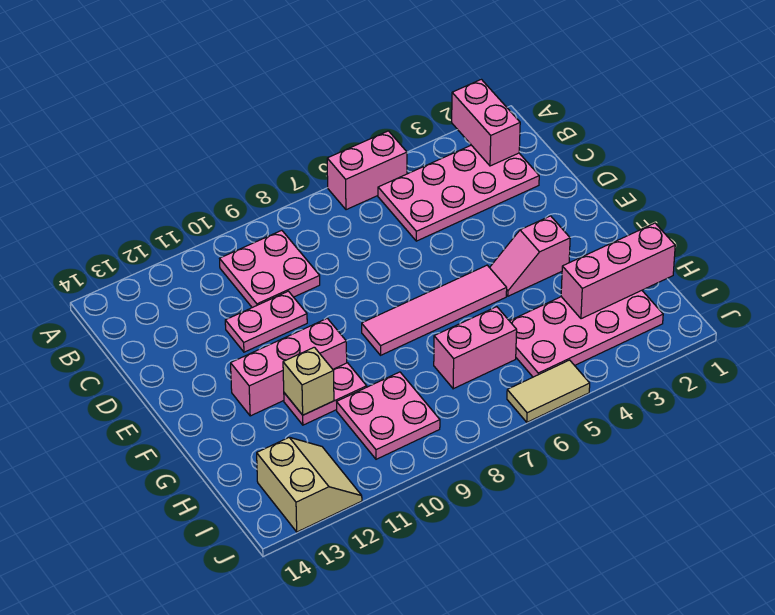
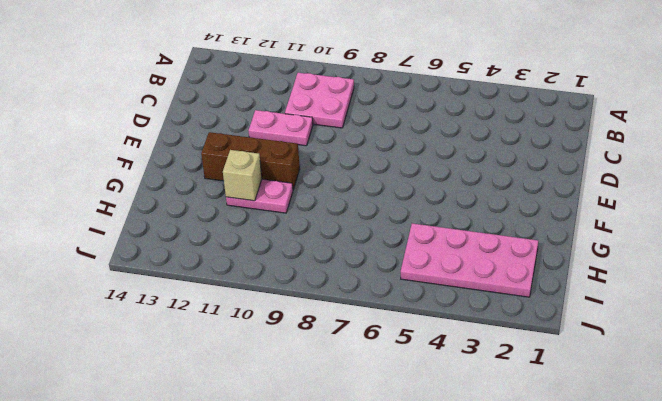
brown brick F10:F12 level 1 -> pink brick F10:F12 level 1
none -> pink brick A5:A6 level 1
none -> pink plate B2:C5 level 1
none -> pink slope F3:F4 level 1 top 3

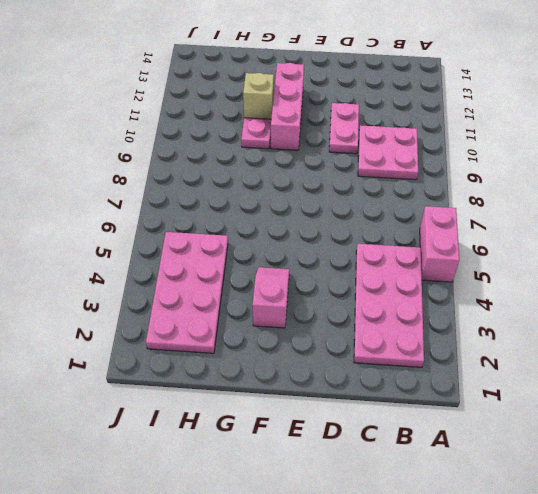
none -> pink tile F5:F8 level 1
none -> pink brick H6:H7 level 1
none -> pink plate H9:I10 level 1

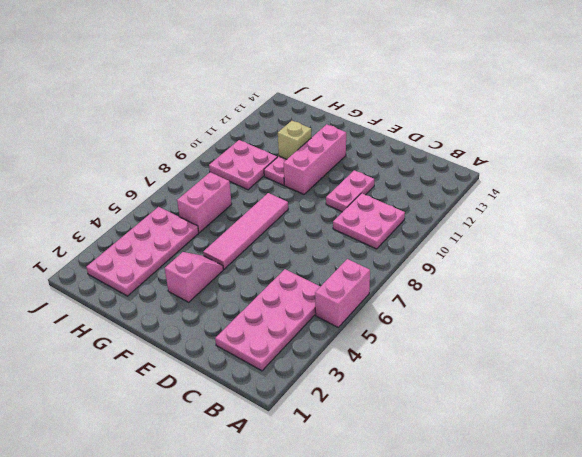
none -> tan slope I12:J13 level 1 top 13
none -> tan tile J5:J6 level 1
none -> pink brick A2:B2 level 2

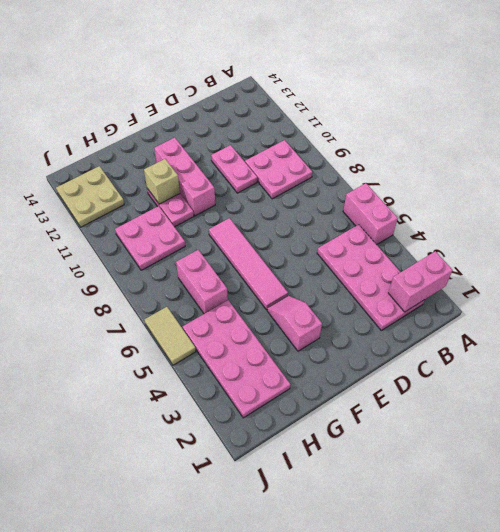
tan plate I12:J13 level 1 -> tan slope I12:J13 level 1 top 13
none -> pink brick H1:H3 level 2

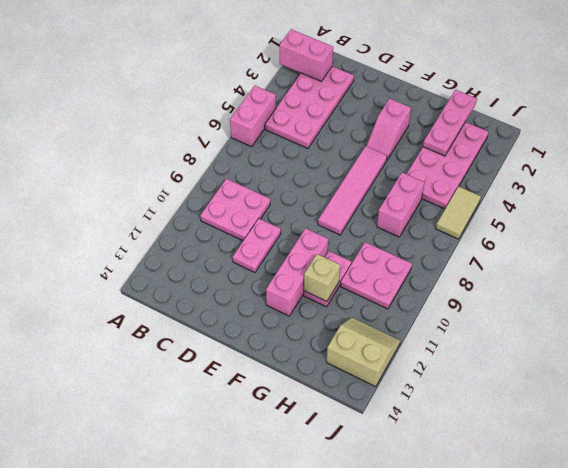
pink plate H1:H3 level 2 -> pink brick H1:H3 level 2

